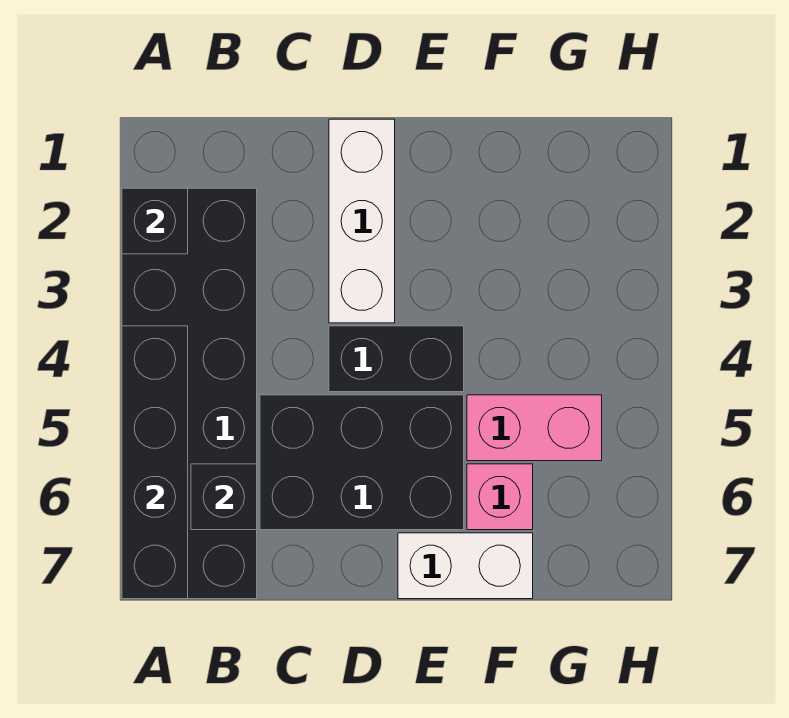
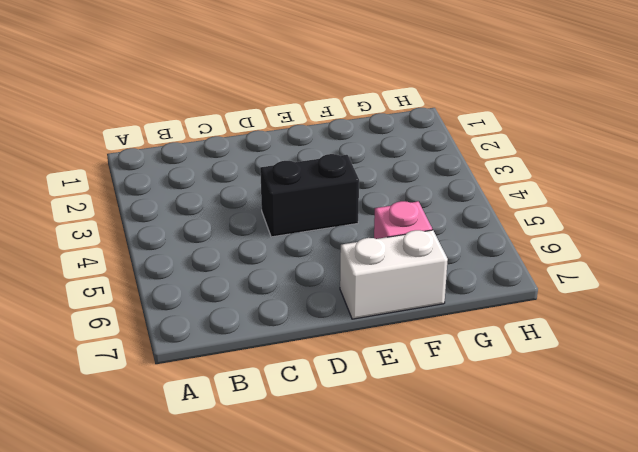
none -> black brick A2:B7 level 1
none -> black brick C5:E6 level 1

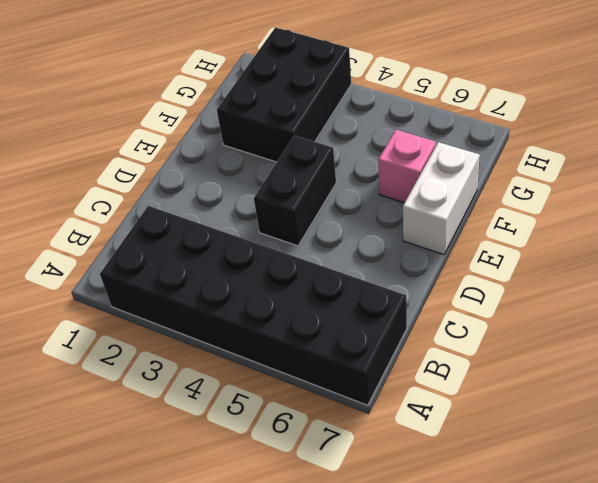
black brick F2:H3 level 1 -> black brick C5:E6 level 1
none -> white brick D1:D3 level 1
none -> pink brick F5:G5 level 1

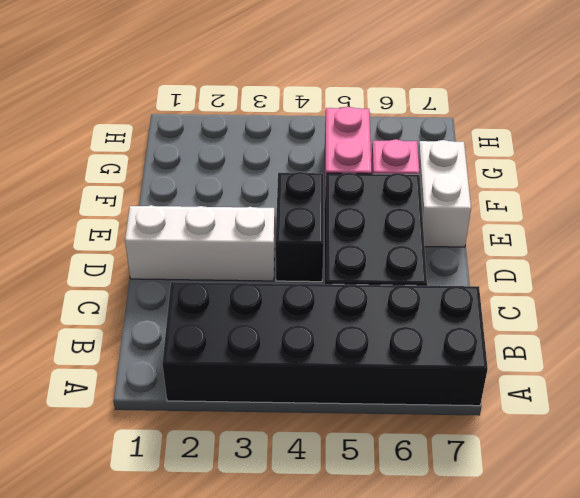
none -> black brick A2 level 2
none -> black brick A4:A7 level 2

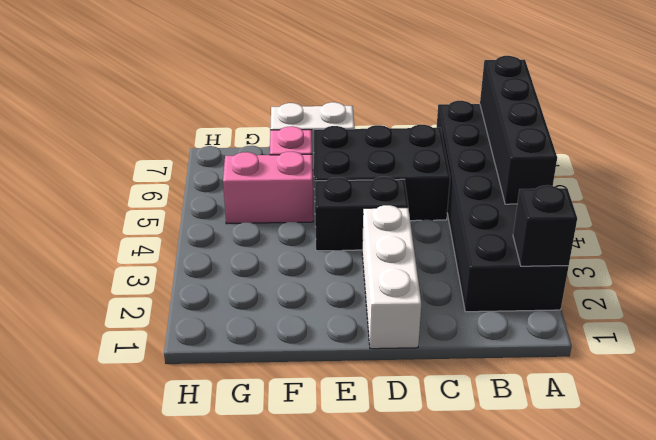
none -> black brick B6 level 2

